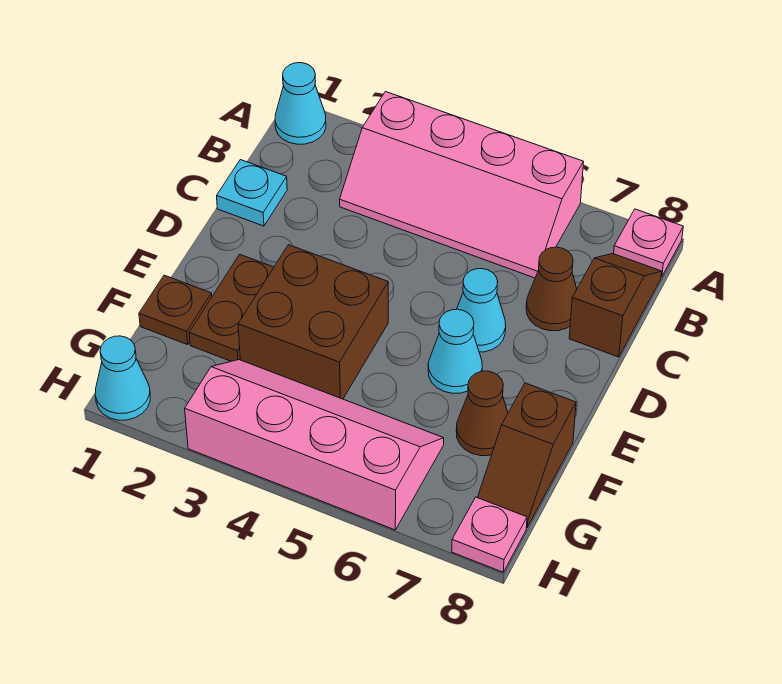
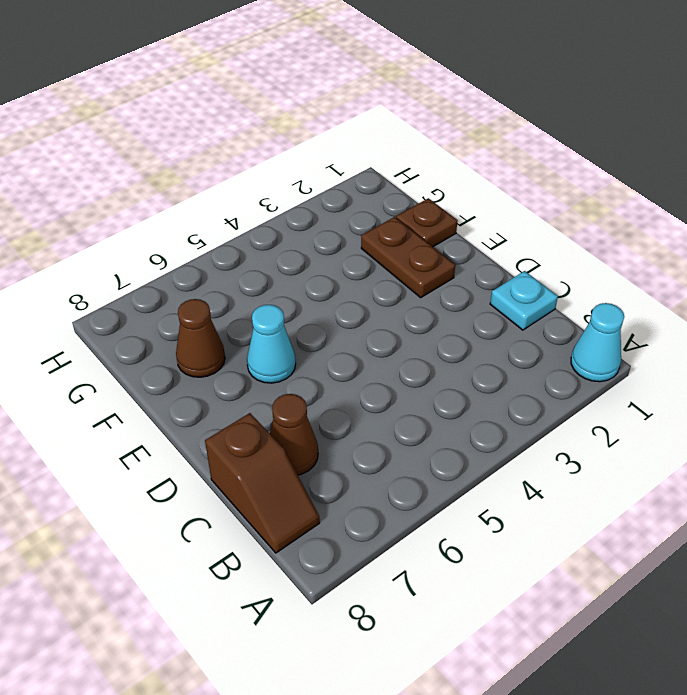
none -> pink slope A3:B6 level 1 top A
none -> pink plate A8 level 1
none -> cyan cone D6 level 1

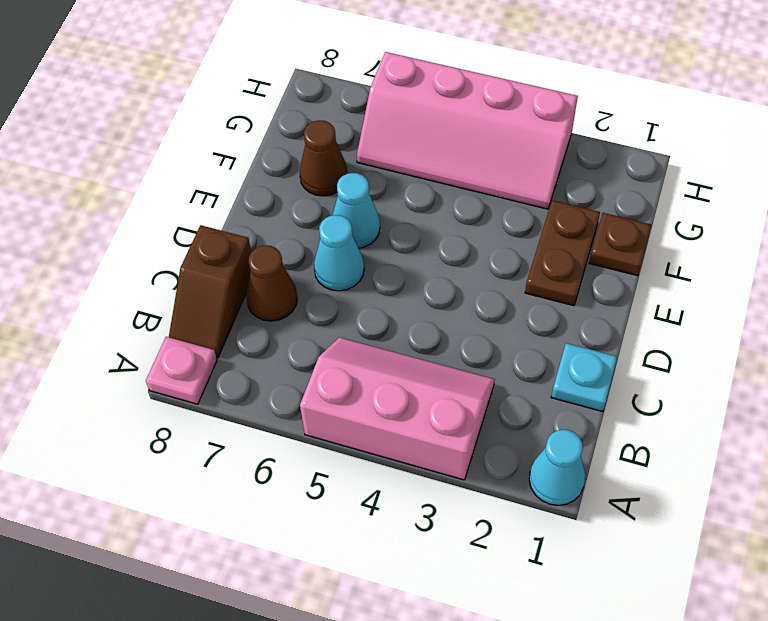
pink slope A3:B5 level 1 top A -> pink slope A3:B6 level 1 top A
none -> brown brick E3:F4 level 1
none -> brown slope F8:G8 level 1 top F
none -> cyan cone H1 level 1

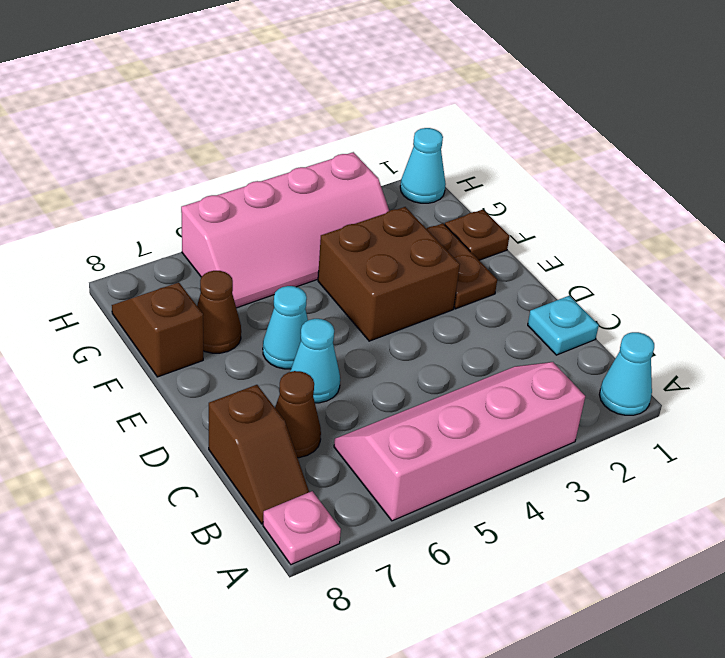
none -> pink plate H8 level 1

